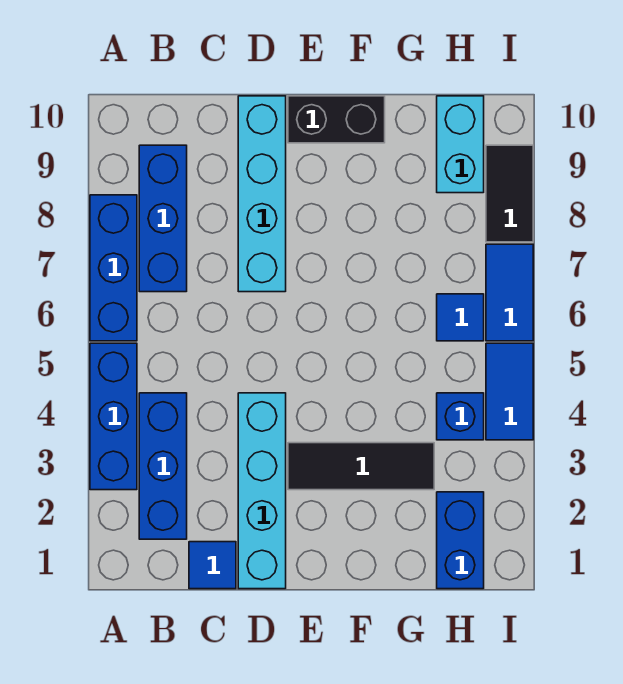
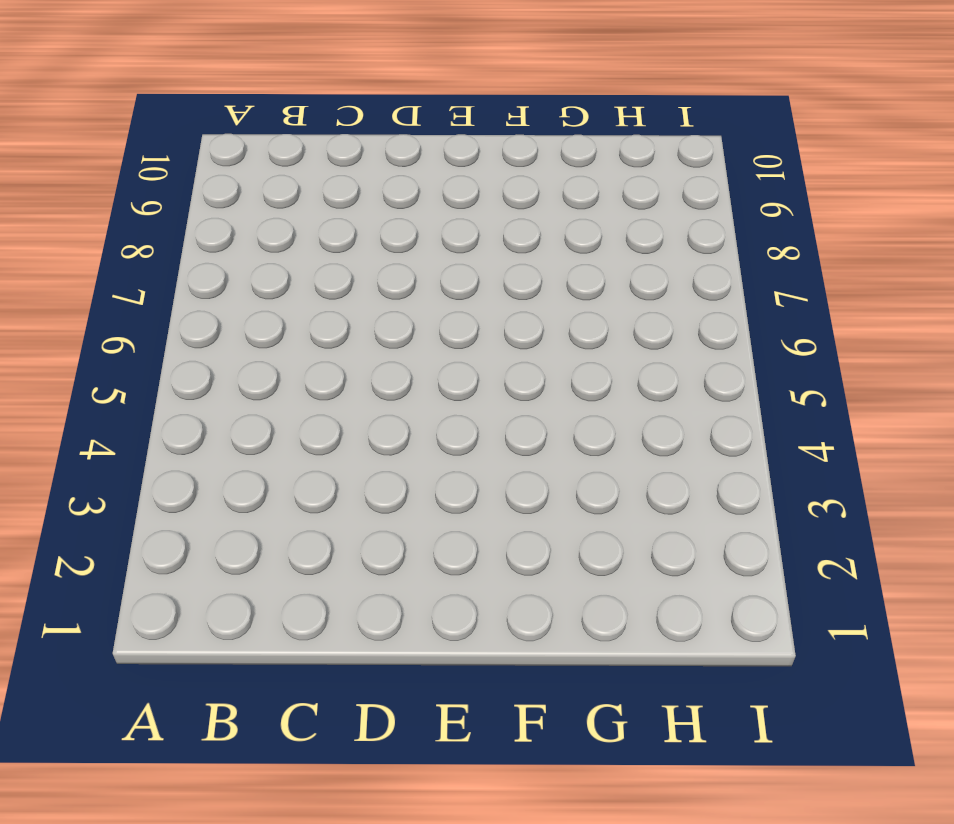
none -> blue brick A3:A5 level 1
none -> blue brick A6:A8 level 1
none -> blue brick B2:B4 level 1

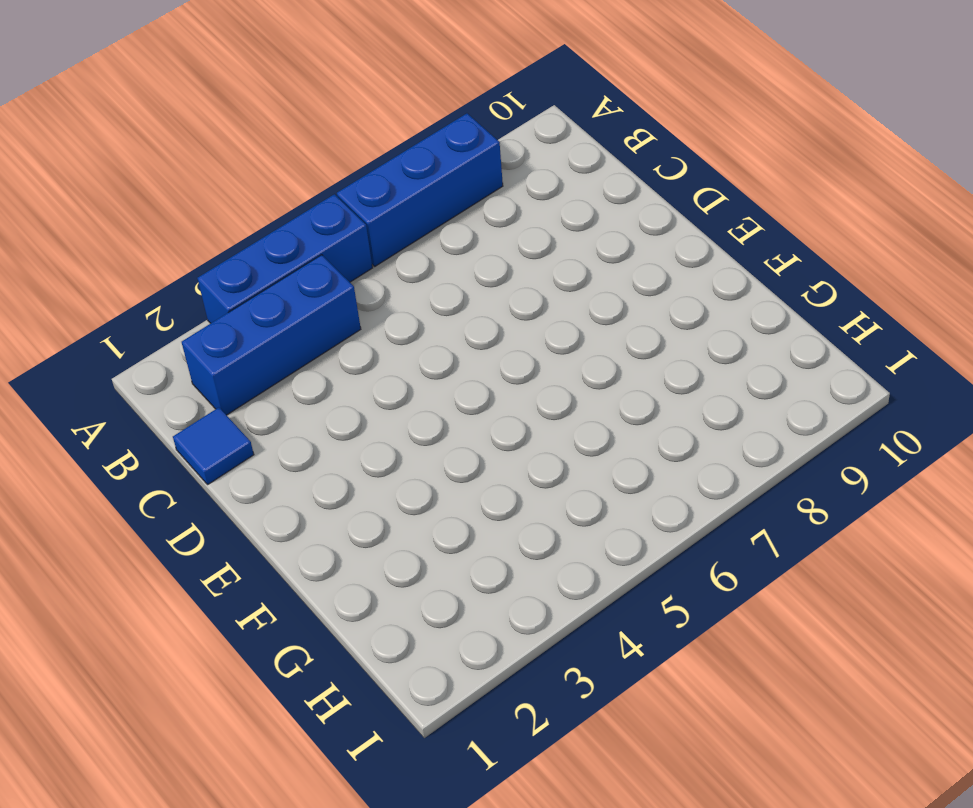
none -> blue brick B7:B9 level 1
none -> cyan brick D1:D4 level 1
none -> cyan brick D7:D10 level 1

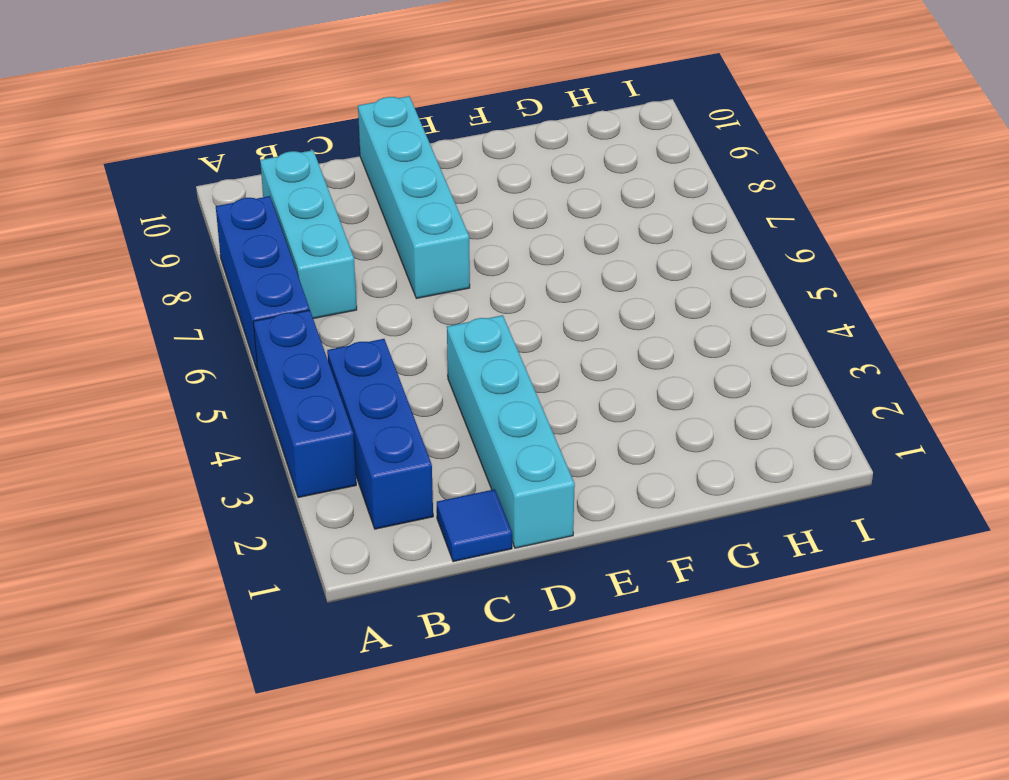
cyan brick B7:B9 level 1 -> blue brick B7:B9 level 1
none -> black tile E3:G3 level 1
none -> black brick E10:F10 level 1
none -> blue brick H1:H2 level 1

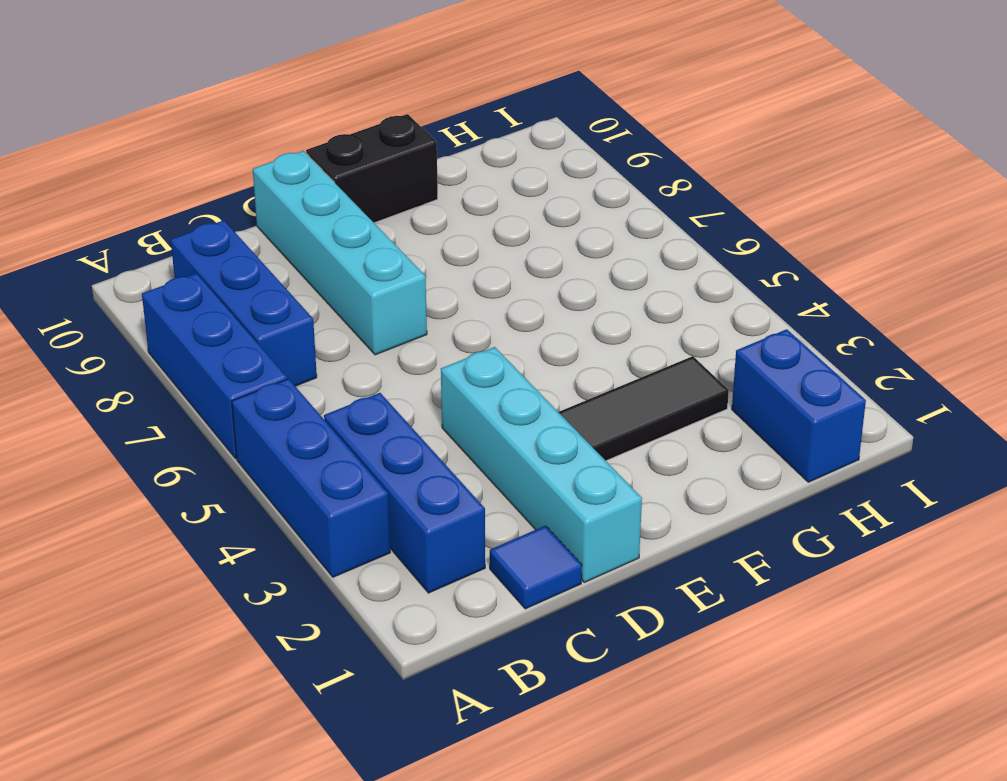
none -> blue brick H4 level 1
none -> blue tile H6 level 1
none -> cyan brick H9:H10 level 1

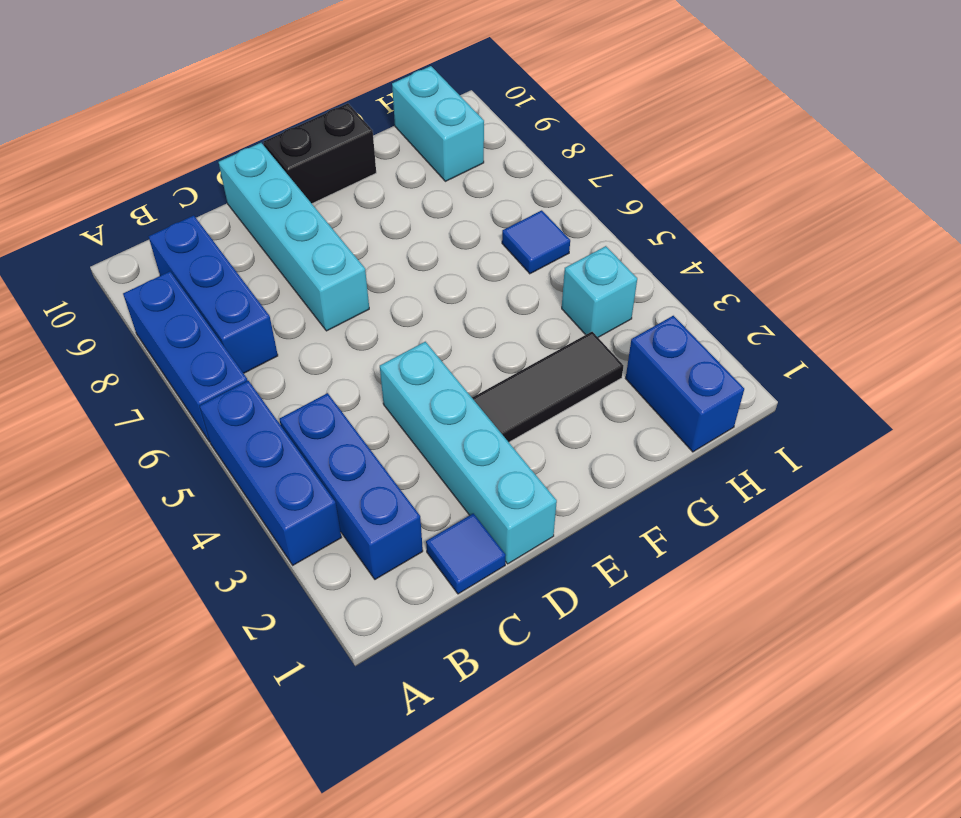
cyan brick H4 level 1 -> blue brick H4 level 1
none -> blue tile I4:I5 level 1
none -> blue tile I6:I7 level 1
none -> black tile I8:I9 level 1

